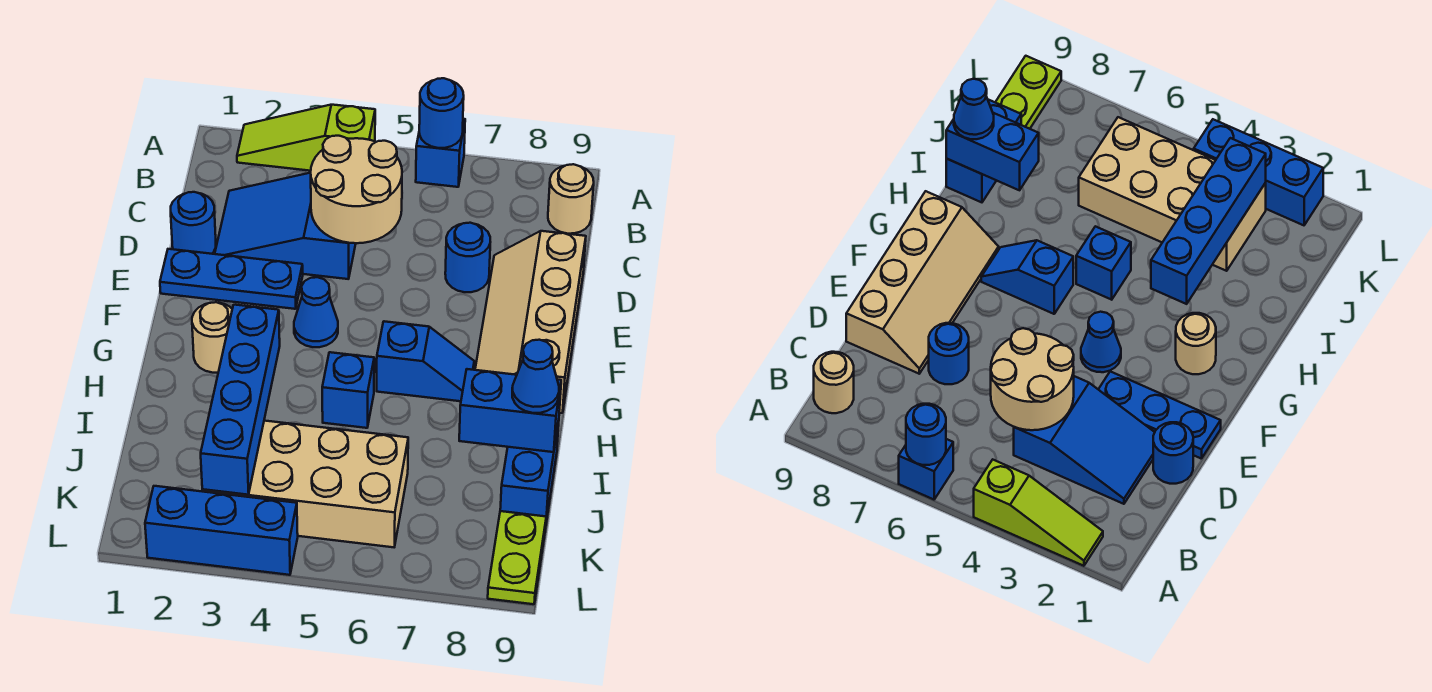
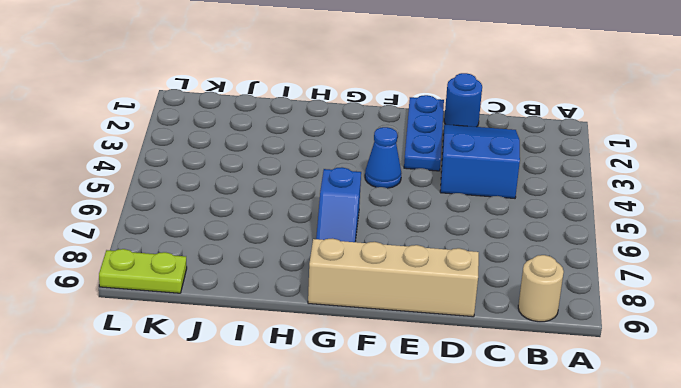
none -> lime slope A2:A4 level 1 top 4
none -> blue brick A6 level 1
none -> blue round brick D7 level 1

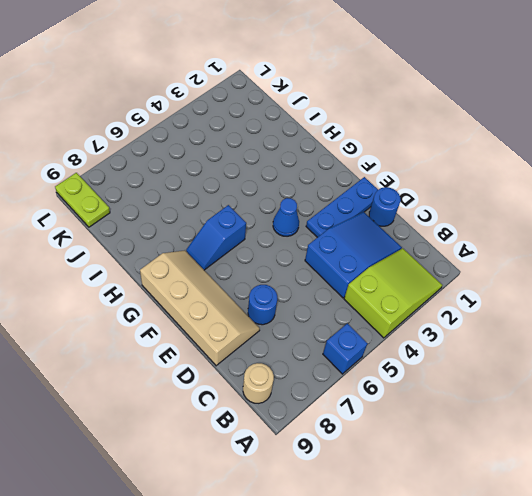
lime slope A2:B4 level 1 top 4 -> lime slope A2:A4 level 1 top 4
none -> tan round brick G2 level 1
none -> blue brick H5 level 1
none -> blue brick I9:J9 level 1

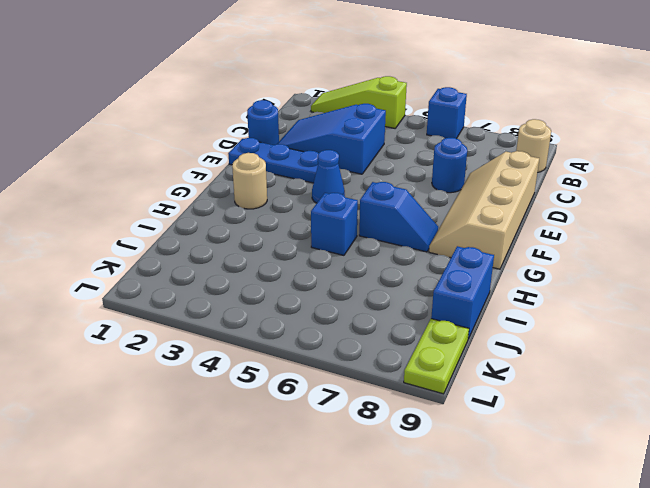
none -> tan brick J3:K6 level 1
none -> blue brick L2:L4 level 1
none -> blue round brick A6 level 2

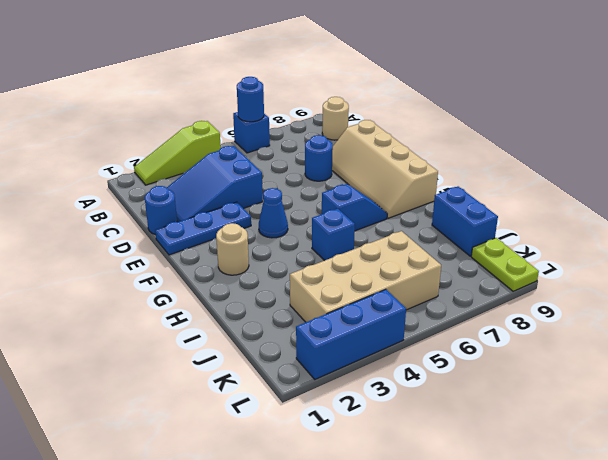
none -> tan round brick C4:D5 level 2
none -> blue brick H3:K3 level 2
none -> blue brick I8:I9 level 2

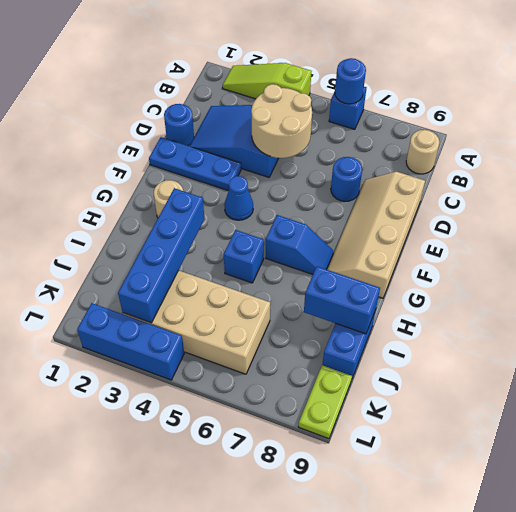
none -> blue cone I9 level 3

